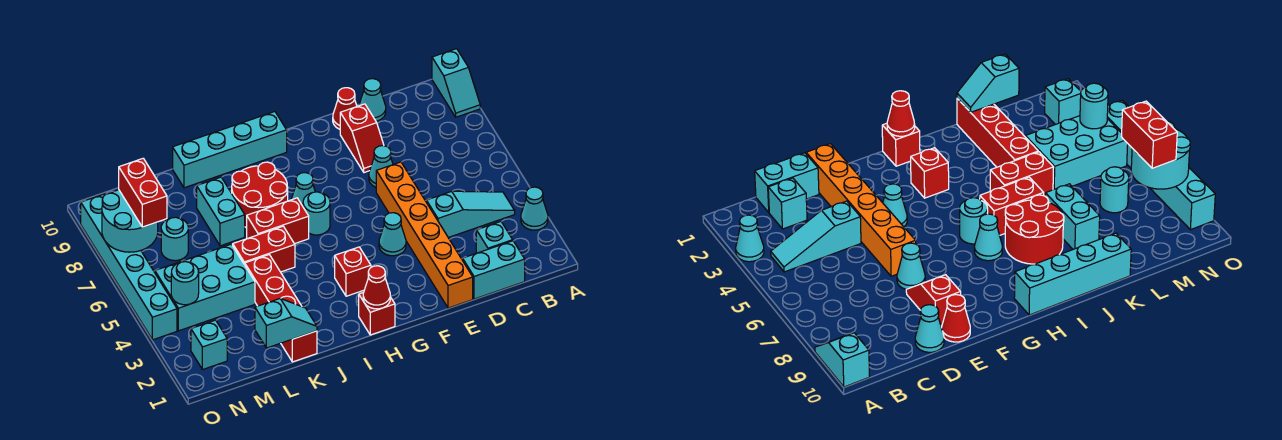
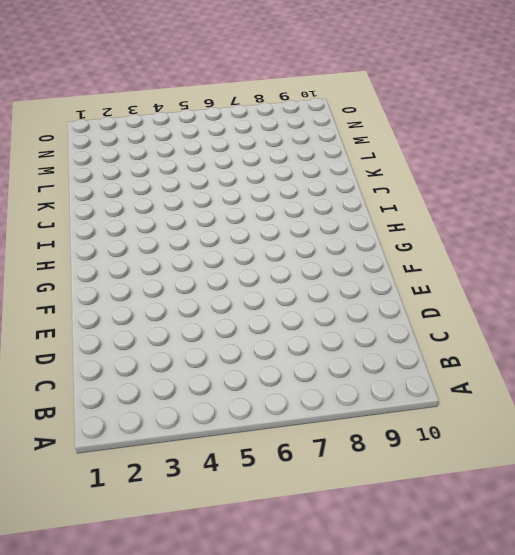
none -> cyan cone A3 level 1
none -> cyan slope A9:A10 level 1 top 10
none -> cyan slope B4:D4 level 1 top D
none -> cyan brick C1:D1 level 1

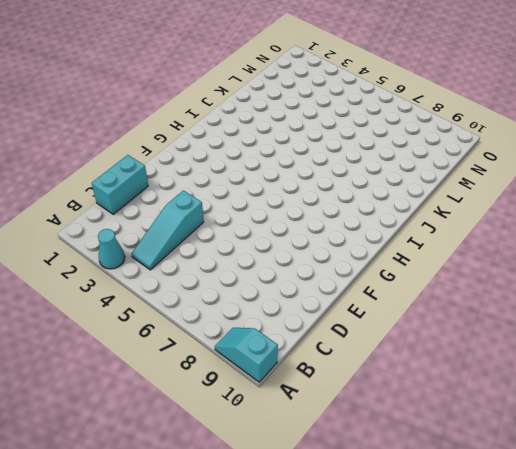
none -> cyan brick C2 level 1
none -> cyan cone D10 level 1
none -> orange brick E1:E6 level 1
none -> cyan cone E7 level 1

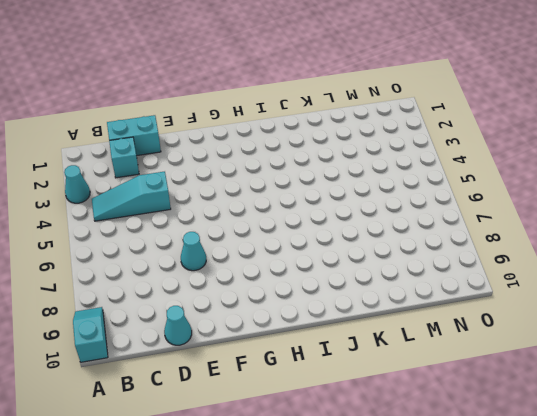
none -> orange brick E1:E6 level 1
none -> red slope E8:E9 level 1 top 9
none -> red cone E10 level 1
none -> cyan cone F4 level 1

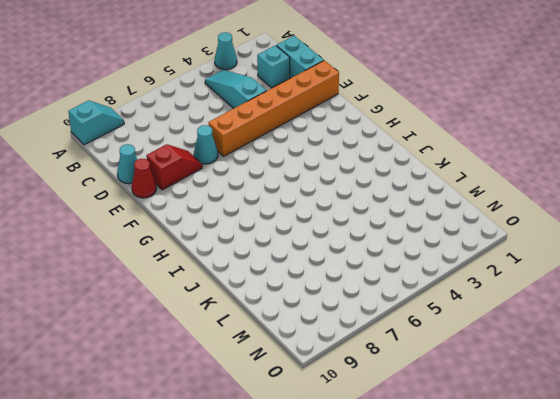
none -> cyan cone F4 level 1
none -> red brick H1 level 1
none -> red brick H3 level 1
none -> cyan round brick H6 level 1

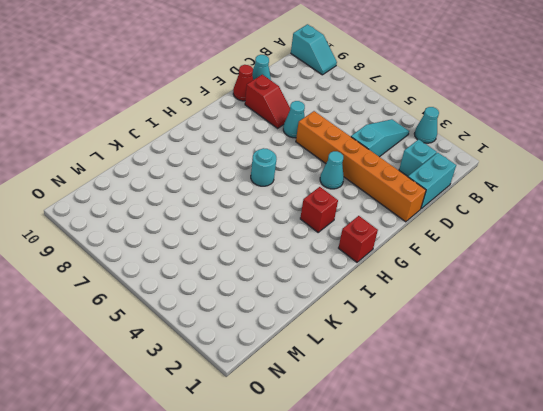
none -> cyan cone H7 level 1
none -> cyan brick H10:K10 level 1
none -> red brick I6:J6 level 1
none -> red round brick I7:J8 level 1

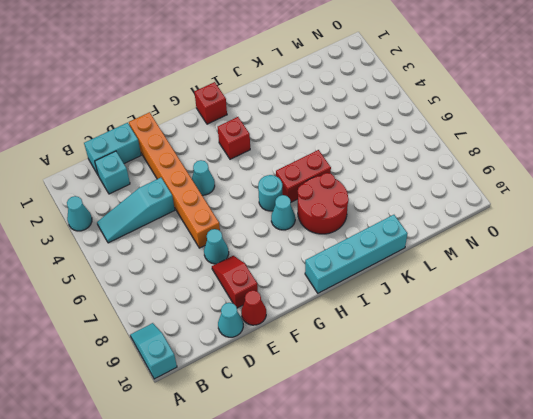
none -> red brick J5:K5 level 1
none -> red brick K1:K4 level 1
none -> cyan brick K7:K8 level 1
none -> cyan brick L4:N5 level 1

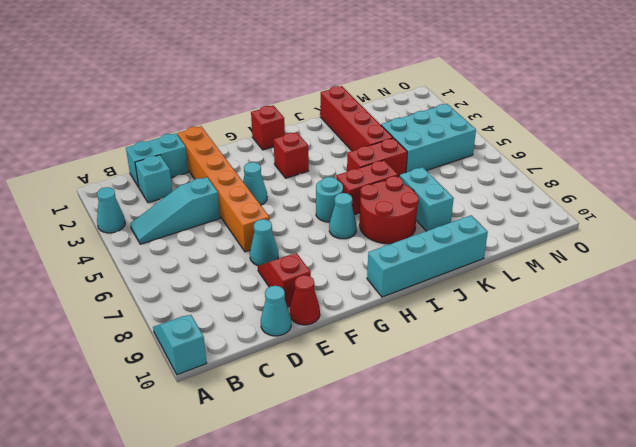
none -> cyan round brick M7 level 1
none -> cyan brick N2 level 1
none -> cyan brick O4:O9 level 1
none -> red cone H1 level 2

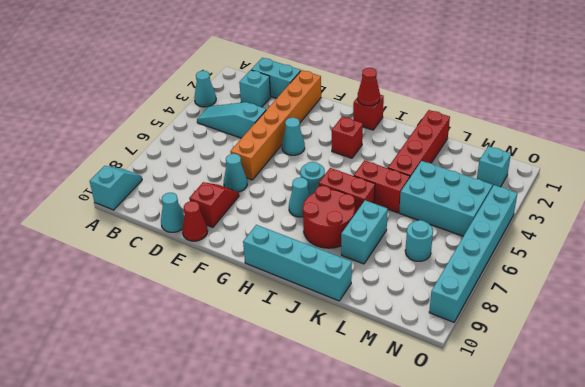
none -> cyan slope K1:L1 level 2 top L
none -> cyan round brick N4 level 2
none -> cyan round brick N7:O8 level 2
none -> red brick N7:N8 level 3

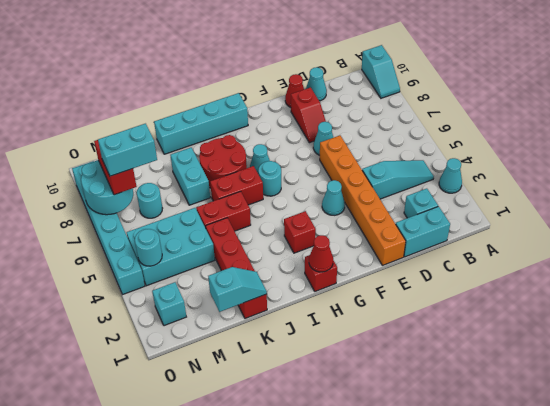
cyan brick M7:N7 level 4 -> none

